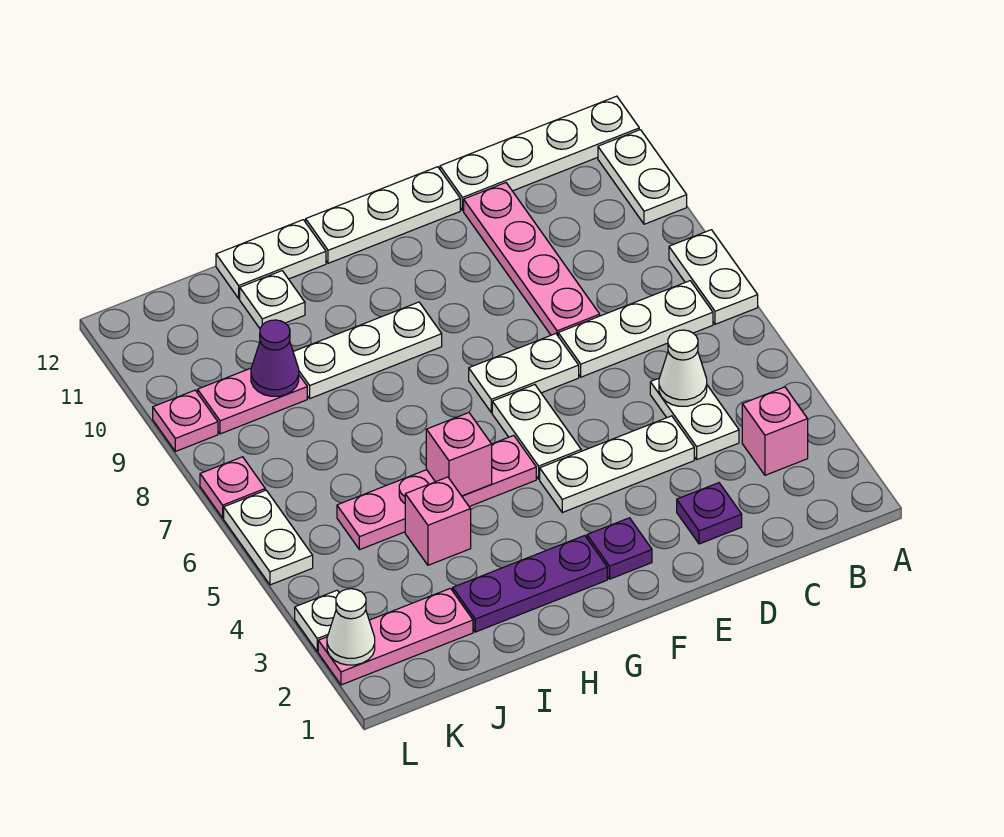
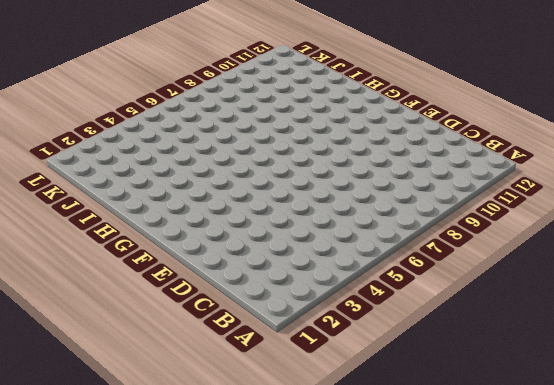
none -> white plate A7:A8 level 1
none -> white plate A10:A11 level 1
none -> white plate A12:D12 level 1

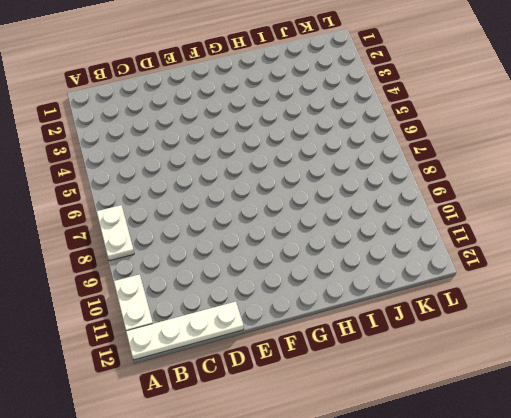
none -> pink brick B3 level 1
none -> white plate B7:D7 level 1
none -> white plate C4:C5 level 1

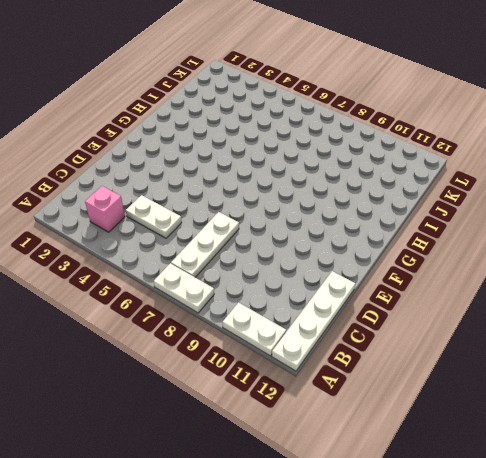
none -> purple plate D2 level 1
none -> white plate D4:F4 level 1
none -> pink plate D8:D11 level 1

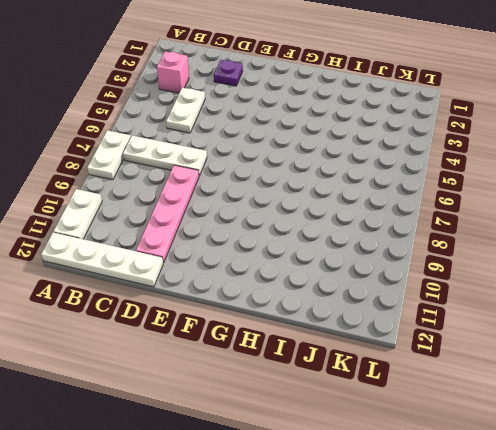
none -> white plate D4:F4 level 1
none -> white plate E7:F7 level 1
none -> white plate E12:G12 level 1

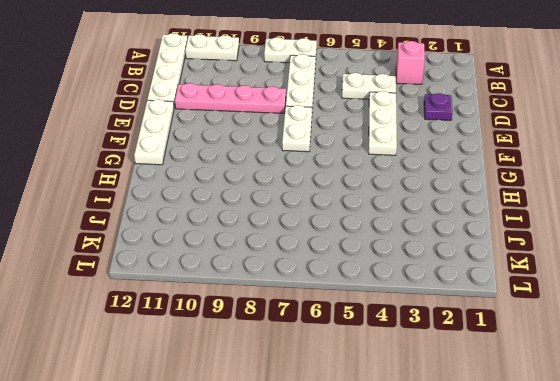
none -> purple plate F2 level 1
none -> white plate F5:F6 level 1
none -> purple plate G2:I2 level 1

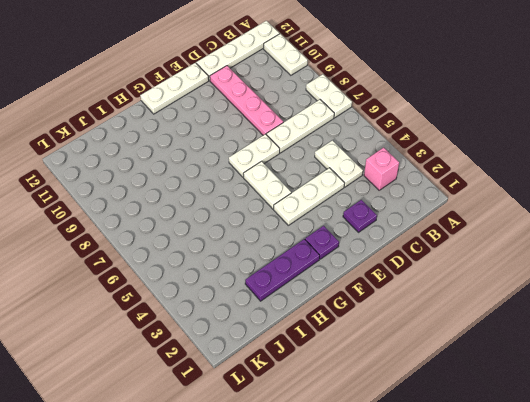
none -> pink plate G5:J5 level 1
none -> white plate G9:I9 level 1
none -> white plate H12:I12 level 1

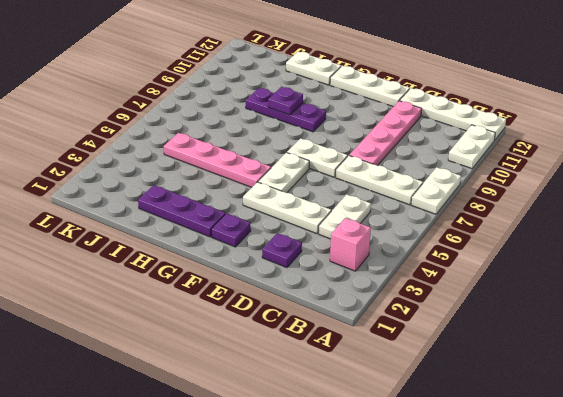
purple plate G9:I9 level 1 -> white plate G9:I9 level 1
purple plate H9 level 2 -> none
none -> pink brick I4 level 1
none -> white plate I11 level 1
none -> pink plate J2:L2 level 1

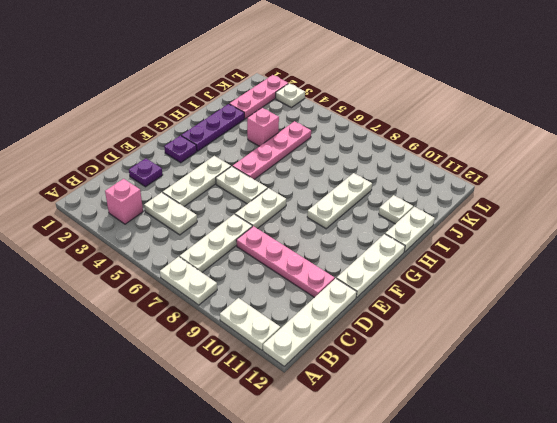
none -> pink plate J9:K9 level 1
none -> white plate L5:L6 level 1
none -> pink plate L7 level 1

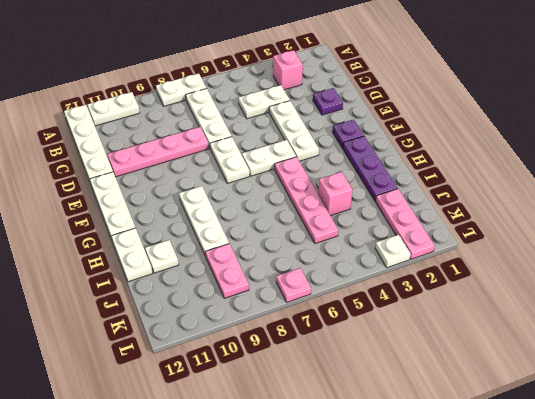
none -> white plate L5:L6 level 1
none -> pink plate L9 level 1
none -> white cone C5 level 2

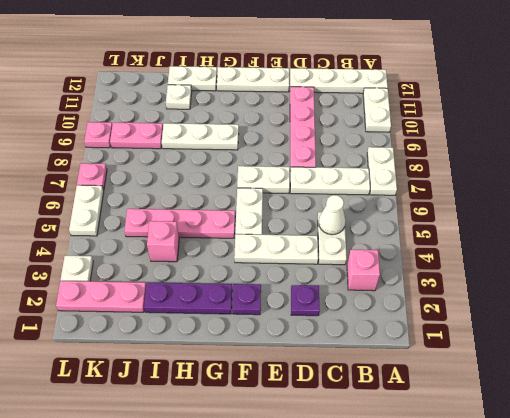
none -> pink brick H5 level 2
none -> purple cone J9 level 2
none -> white cone L2 level 2

